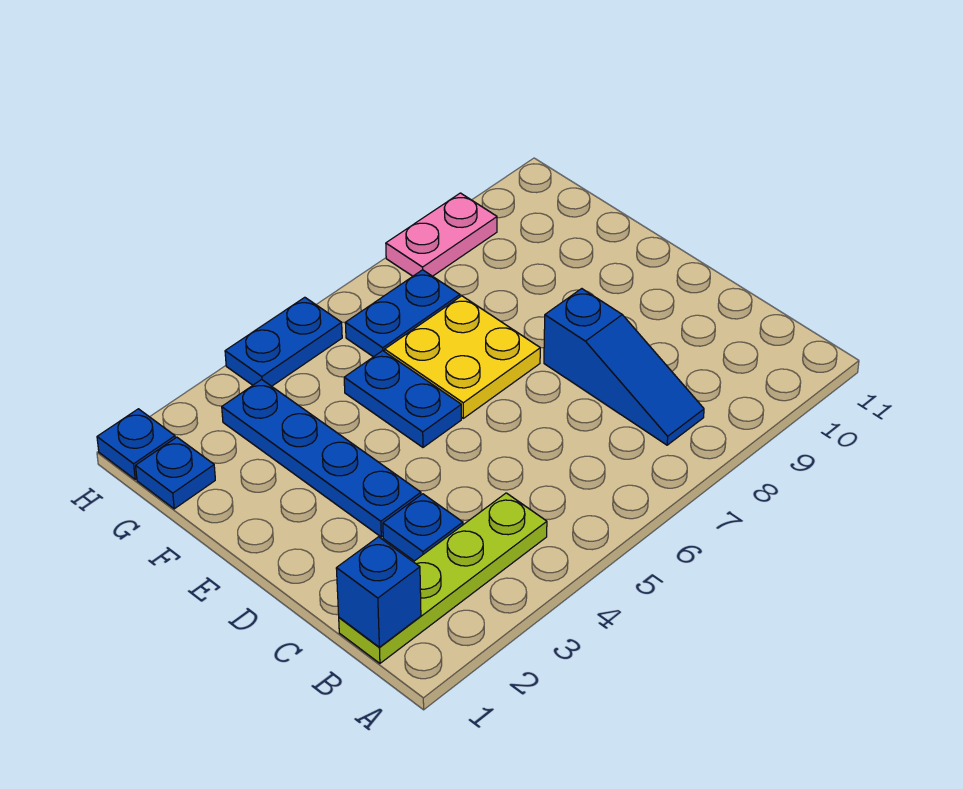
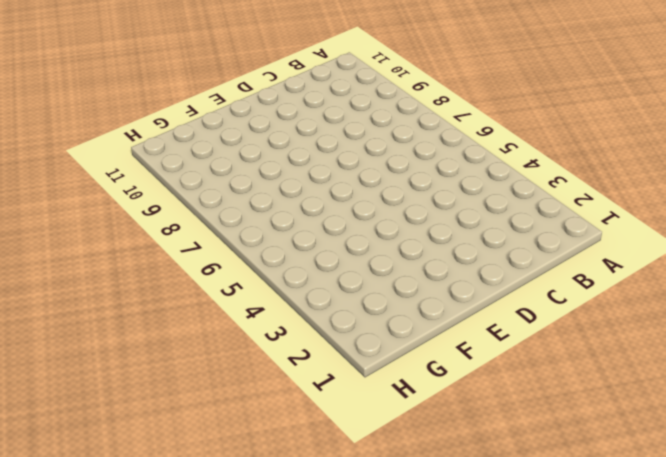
none -> lime plate B1:B4 level 1
none -> blue slope B8:D8 level 1 top D
none -> blue plate C3 level 1

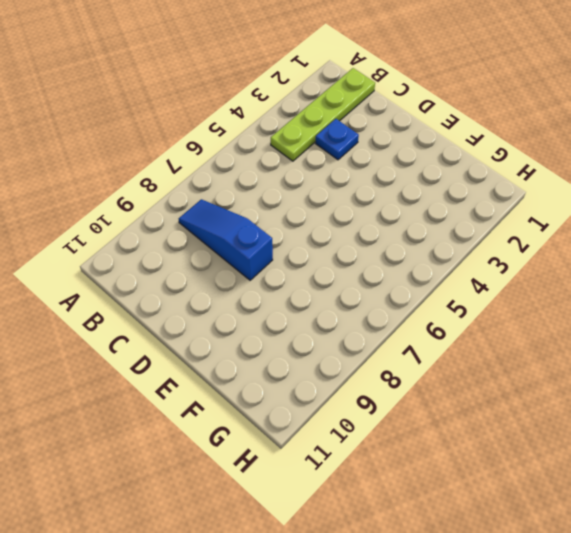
none -> blue plate D3:G3 level 1
none -> blue plate E5:F5 level 1
none -> yellow plate E6:F7 level 1

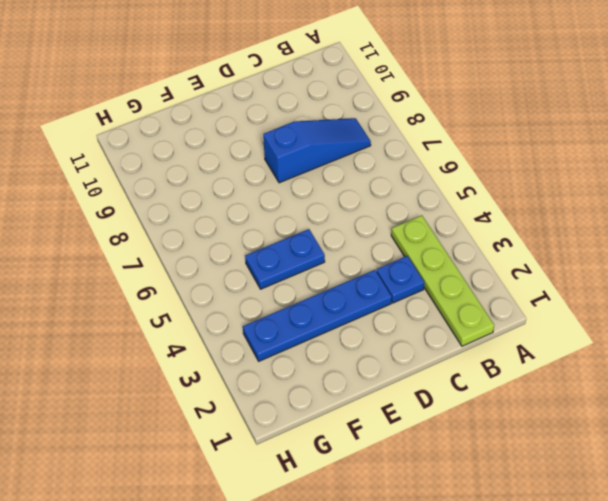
none -> yellow plate E6:F7 level 1
none -> blue plate G1 level 1
none -> blue plate G6:G7 level 1

